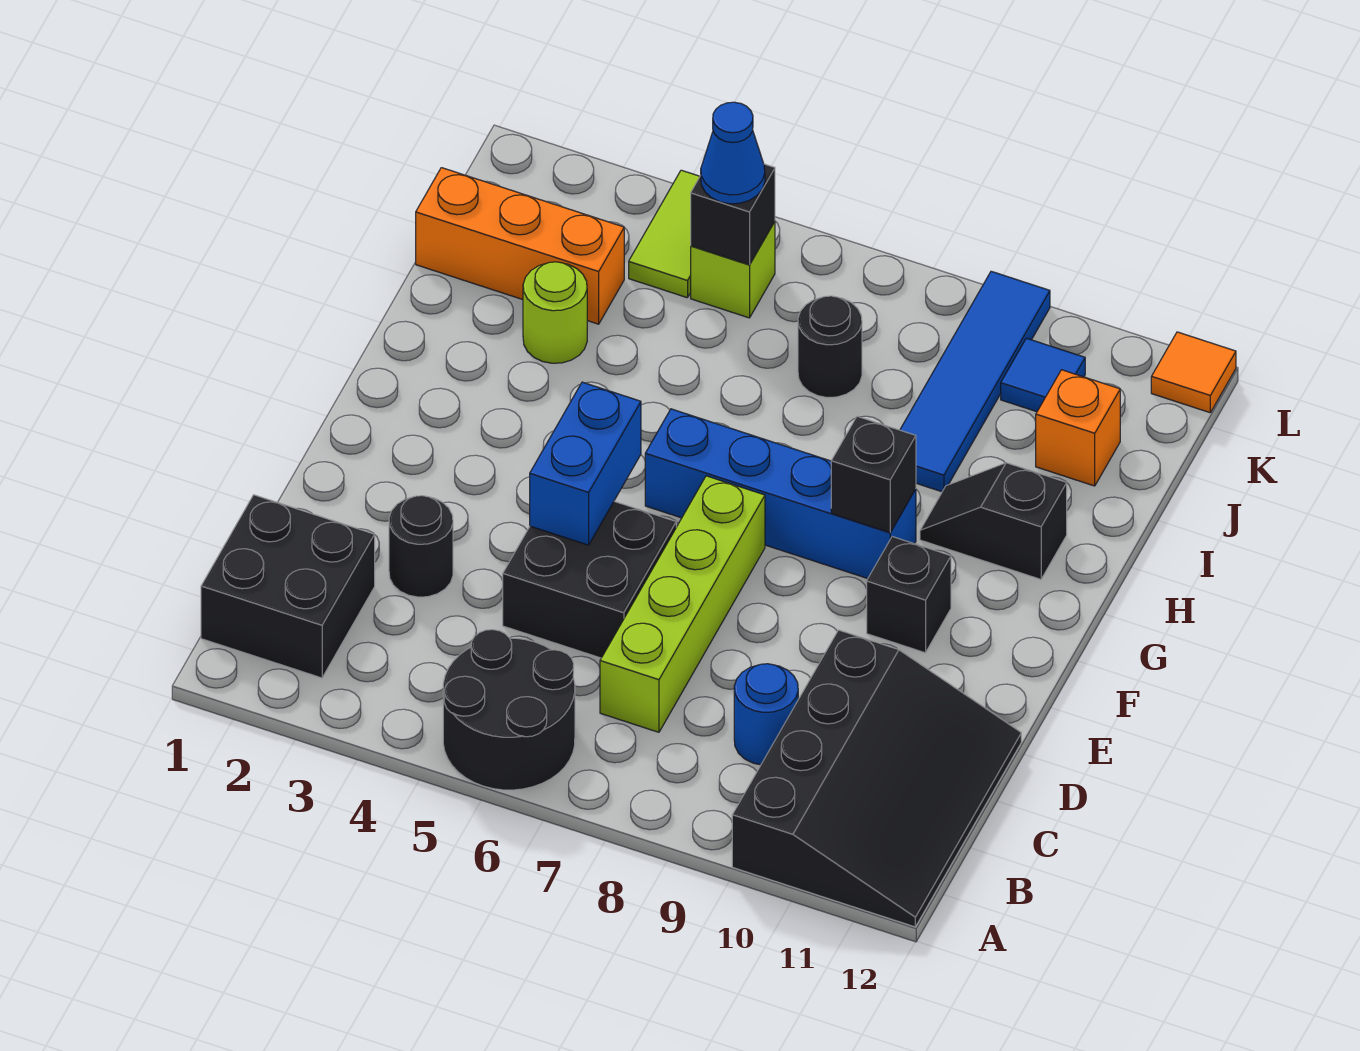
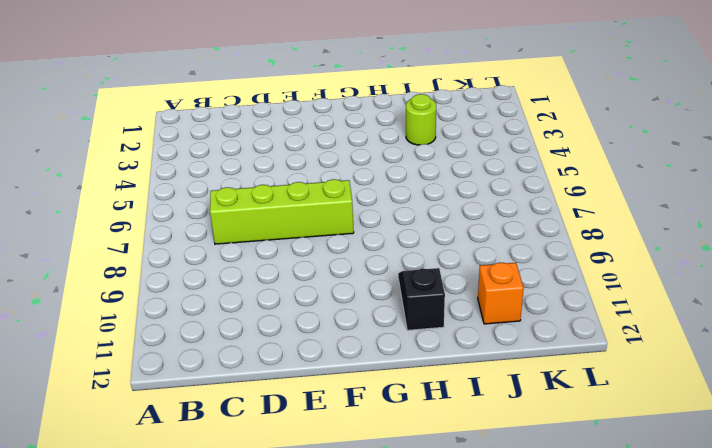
none -> black round brick A5:B6 level 1
none -> black slope A10:D12 level 1 top 10
none -> black brick B1:C2 level 1

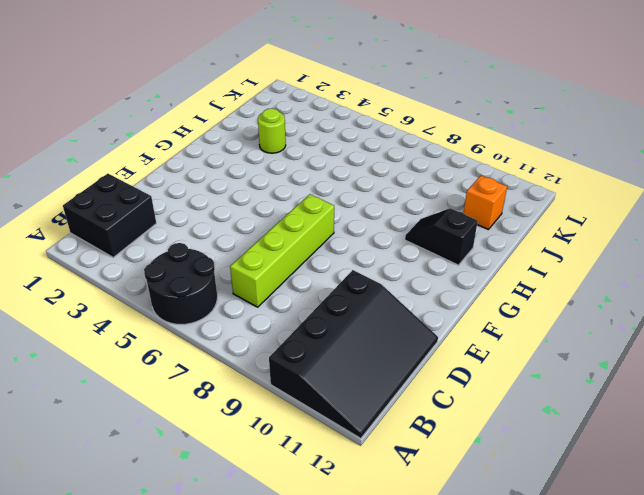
none -> blue round brick C9 level 1
none -> black round brick D3 level 1
none -> black brick D5:E6 level 1

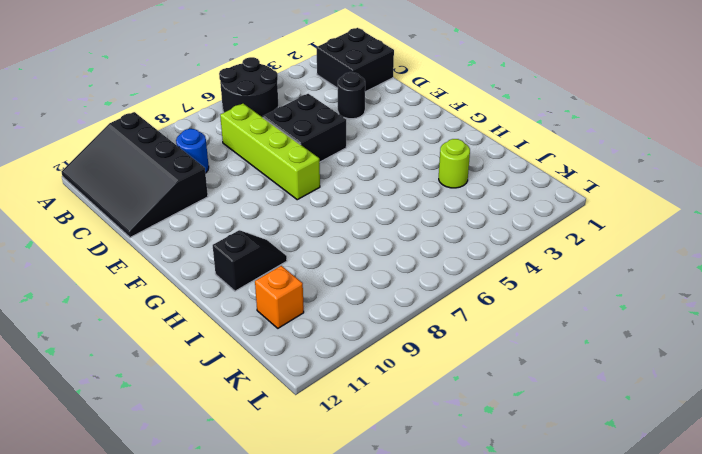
none -> black brick F10 level 1
none -> blue brick G6:G9 level 1
none -> blue tile I9:L9 level 1

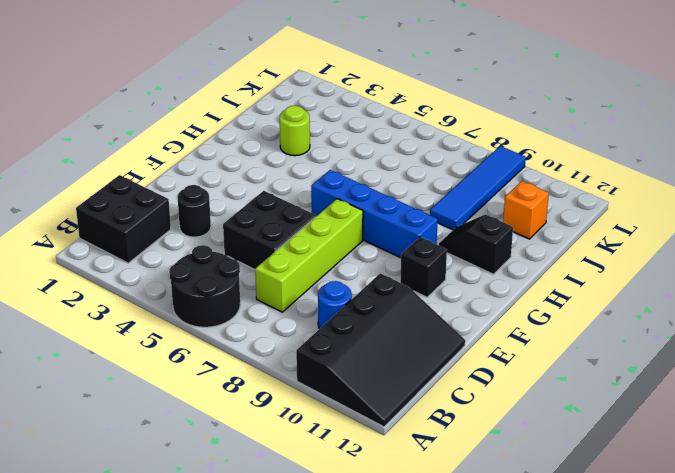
none -> orange brick J1:J3 level 1
none -> black round brick J7 level 1
none -> lime tile K4:L4 level 1

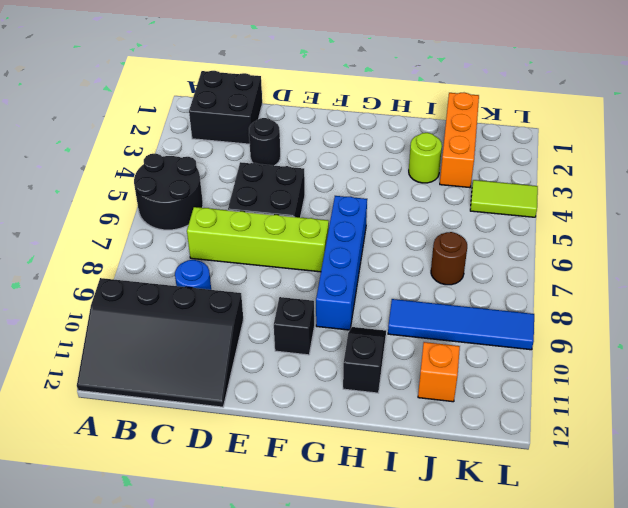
brown round brick J7 level 1 -> black round brick J7 level 1
none -> lime brick K5 level 1
none -> blue tile K10 level 1
none -> orange tile L12 level 1

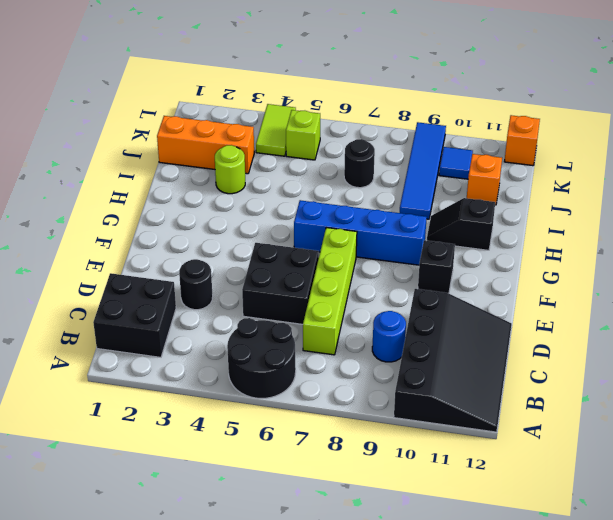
orange brick L12 level 1 -> orange tile L12 level 1
none -> blue brick E5:F5 level 2
none -> black brick G9 level 2
none -> black brick K5 level 2

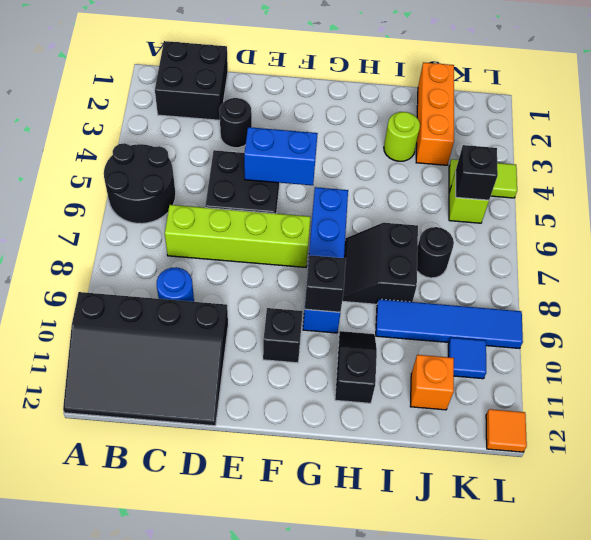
black slope H7:I8 level 1 top I -> none
none -> blue cone K5 level 3

